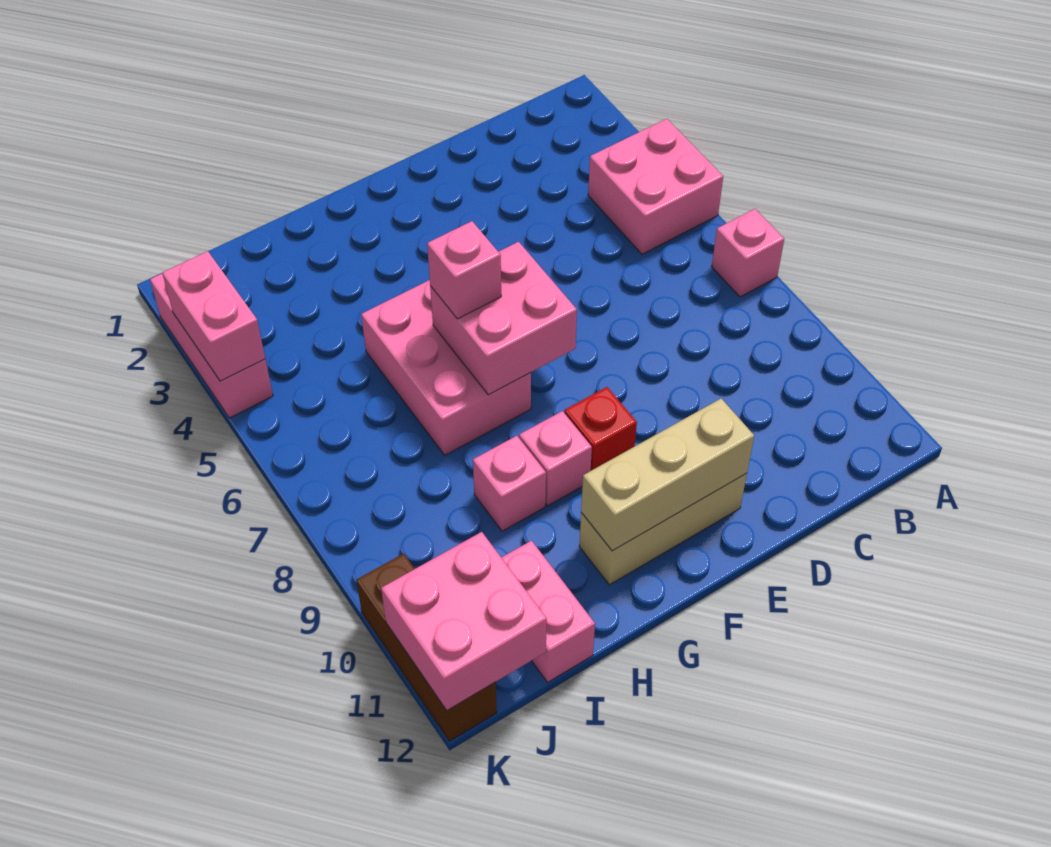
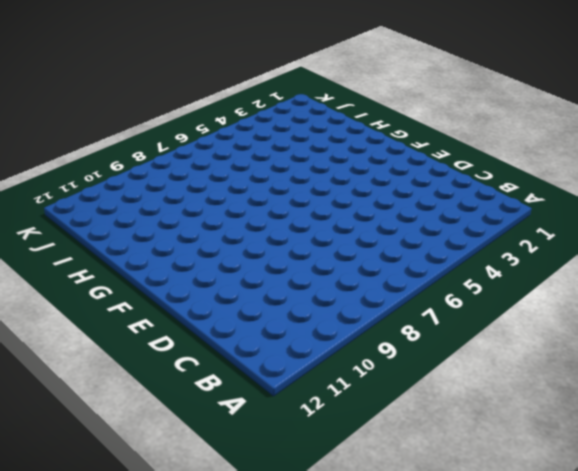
none -> pink brick A4:B5 level 1
none -> pink brick A7 level 1
none -> tan brick E11:G11 level 1

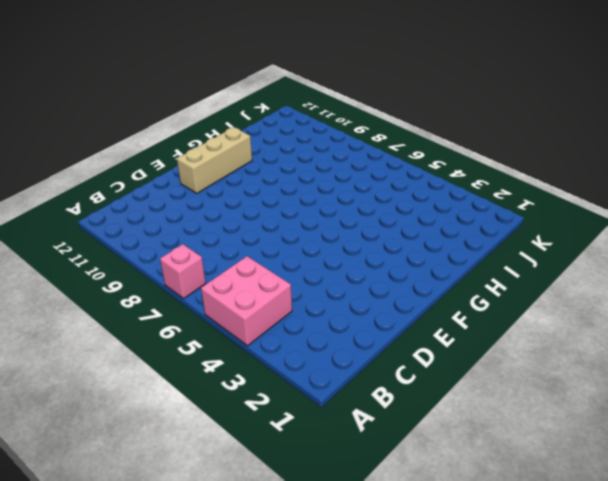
none -> red brick F9 level 1
none -> pink brick G5:H7 level 1
none -> pink brick G9 level 1

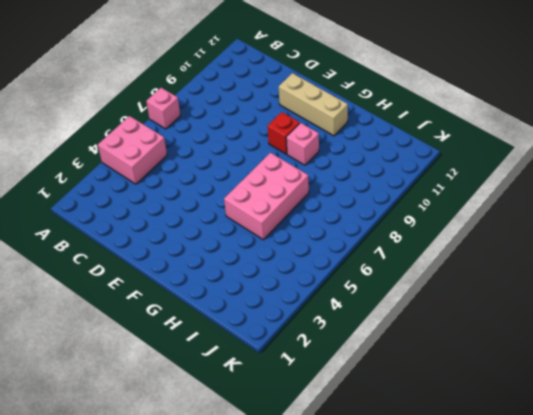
none -> pink brick H9 level 1
none -> pink brick I11:I12 level 1
none -> pink brick K2:K4 level 1

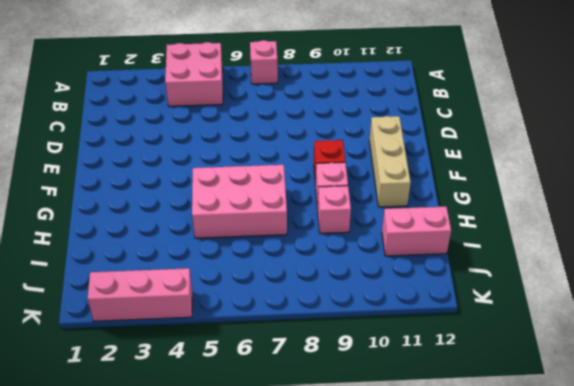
none -> brown brick K10:K12 level 1
none -> tan brick E11:G11 level 2
none -> pink brick F6:G7 level 2

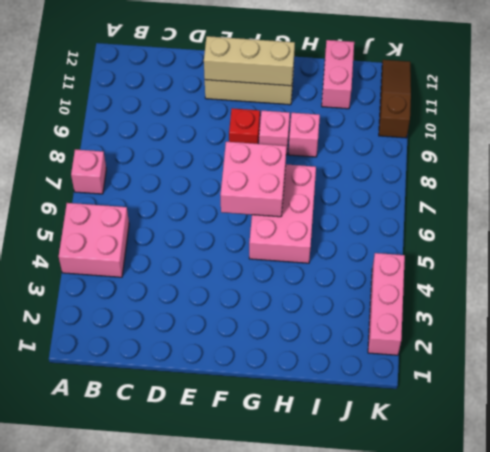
brown slope K10:K12 level 1 top 10 -> brown brick K10:K12 level 1
none -> pink brick J11:K12 level 2
none -> pink brick K3:K4 level 2
none -> pink brick G6 level 3

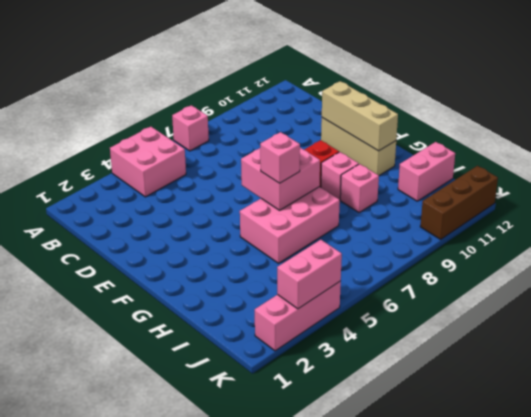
none -> pink brick J11:K12 level 2

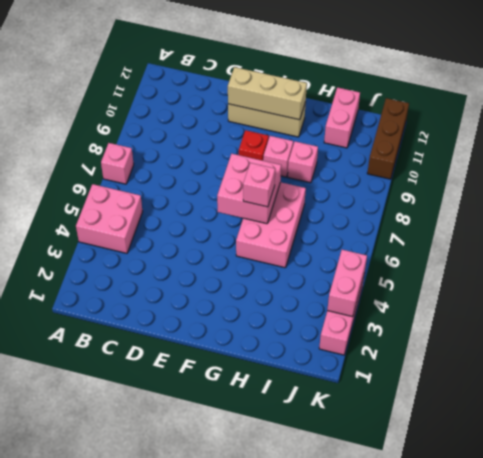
none -> pink brick J11:K12 level 2

